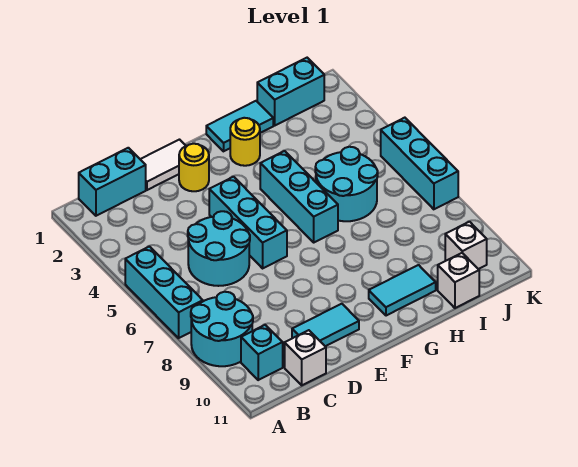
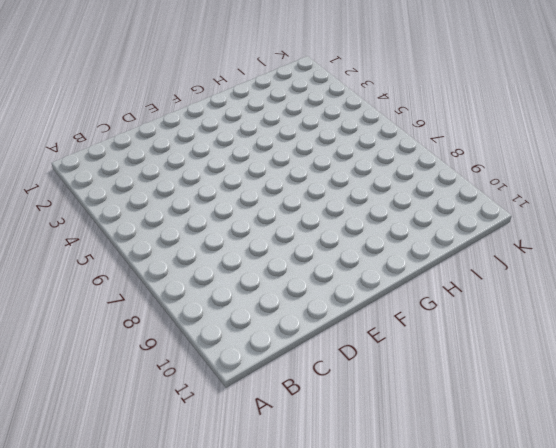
none -> cyan brick A5:A7 level 1
none -> cyan round brick A8:B9 level 1
none -> cyan brick B1:C1 level 1

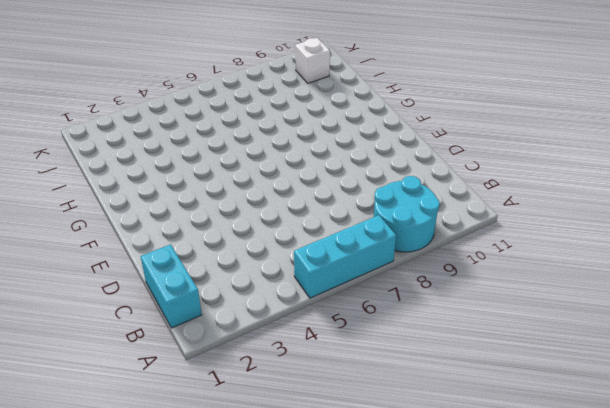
none -> cyan brick B10 level 1
none -> cyan round brick C5:D6 level 1
none -> white brick C11 level 1

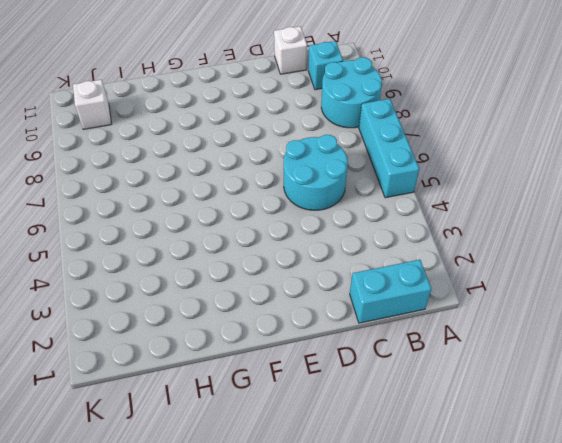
none -> white tile D1:E1 level 1
none -> cyan tile D10:E10 level 1
none -> yellow round brick E2 level 1

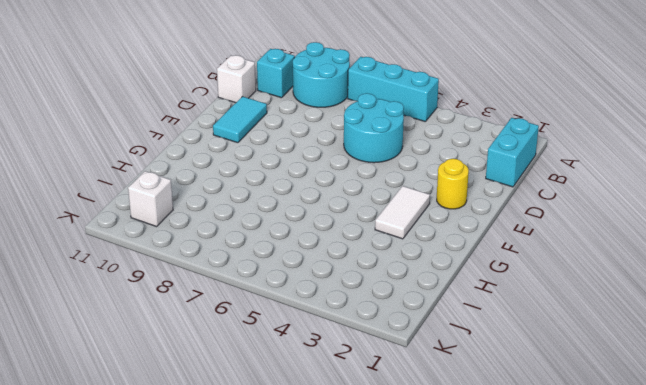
white tile F3:G3 level 1 -> white tile D1:E1 level 1
none -> cyan brick E4:E6 level 1
none -> cyan tile G1:H1 level 1
none -> yellow round brick G2 level 1

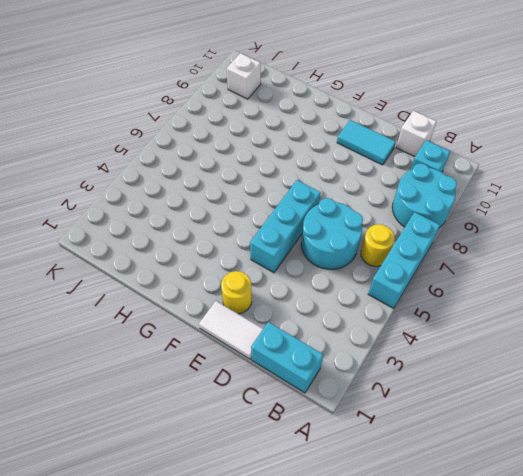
yellow round brick B6 level 1 -> yellow round brick G2 level 1
none -> cyan tile G1:H1 level 1
none -> cyan brick G4:G6 level 1
none -> cyan tile G10:H10 level 1

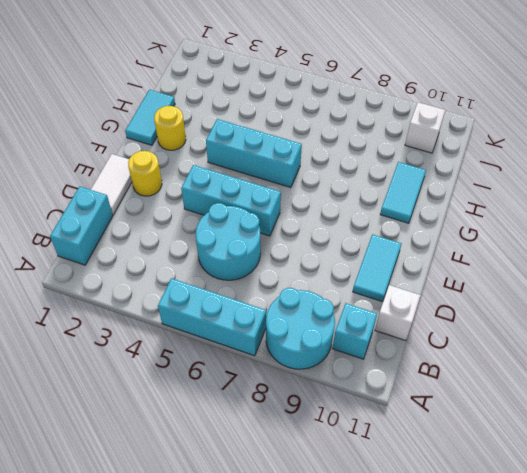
none -> cyan round brick H5:I6 level 1
none -> cyan brick I1:J1 level 1
none -> white brick I11 level 1

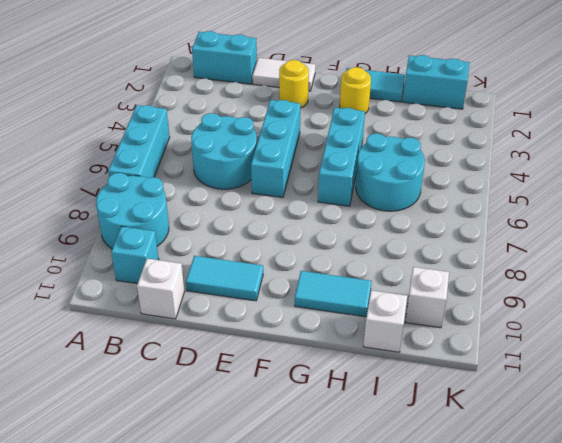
none -> cyan brick K5:K7 level 1

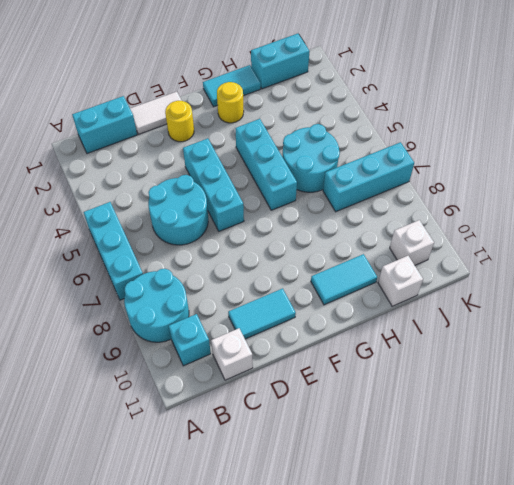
cyan brick I7:K7 level 1 -> cyan brick K5:K7 level 1

